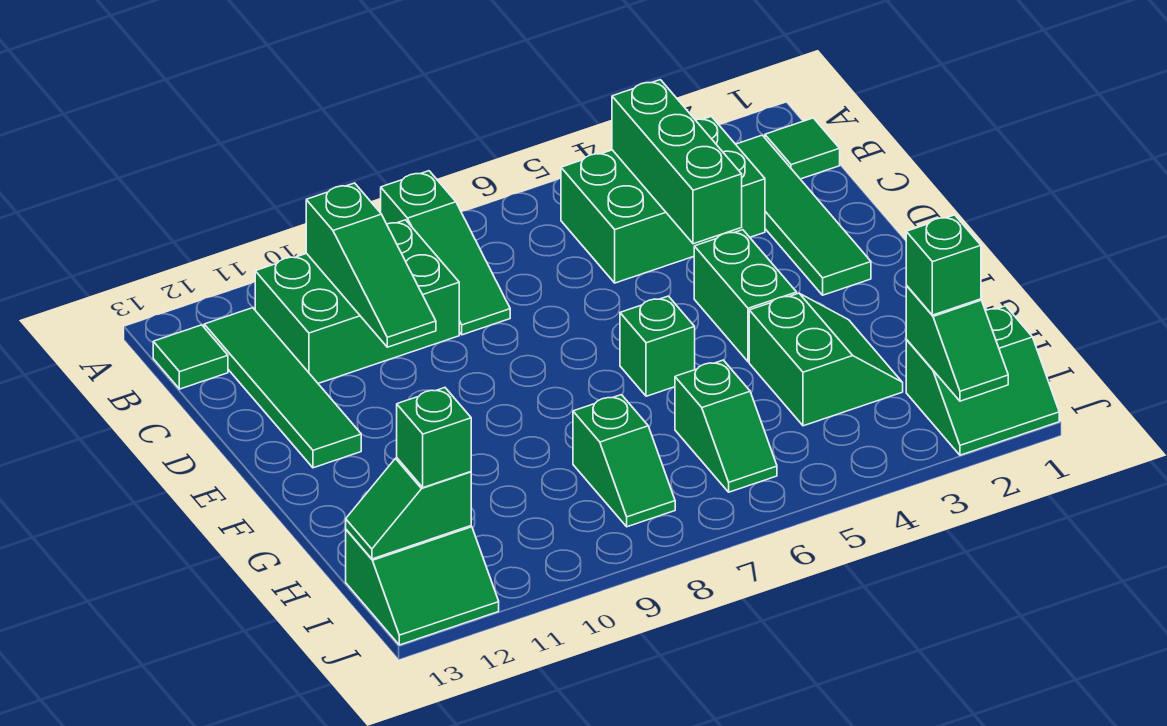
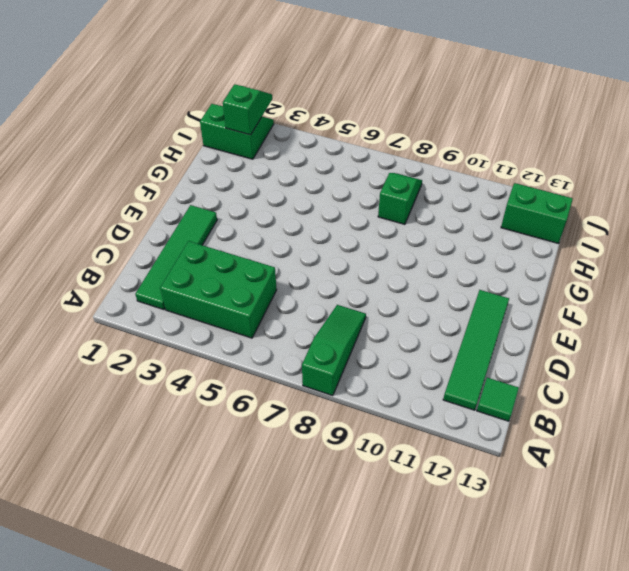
none -> green tile B1 level 1
none -> green brick B9:C11 level 1
none -> green brick E4:F4 level 1

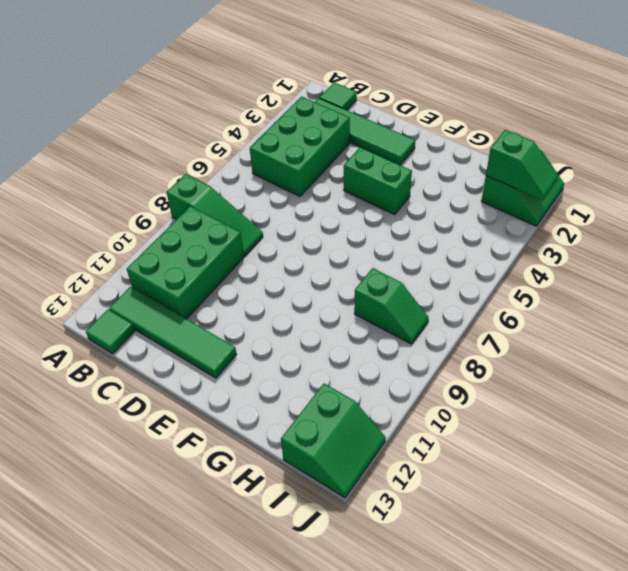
none -> green brick F6 level 1
none -> green slope G3:H4 level 1 top 4
none -> green slope H6:I6 level 1 top H

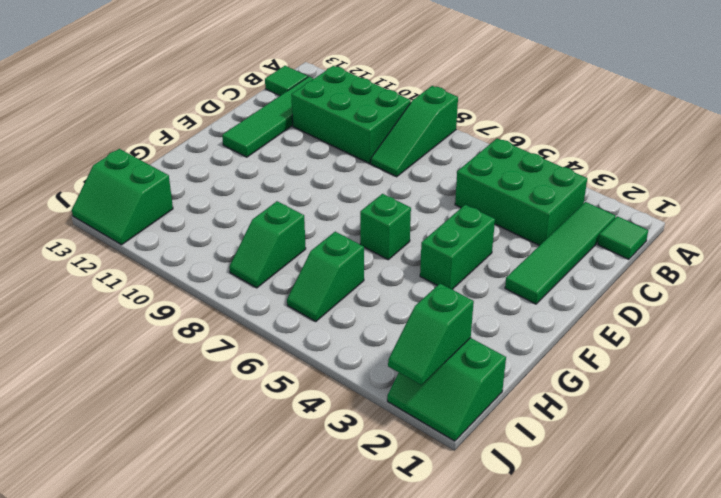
none -> green slope G3:H4 level 1 top 4
none -> green brick B4:D4 level 2
none -> green slope B10:D10 level 2 top B

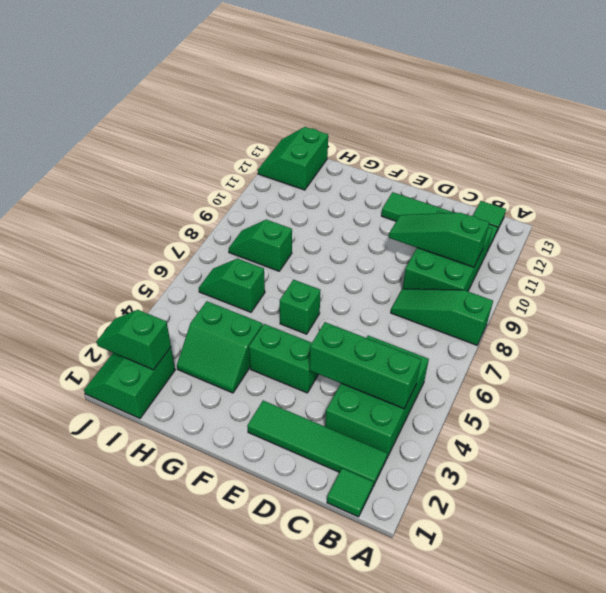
none -> green slope I12:I13 level 2 top 12
none -> green brick I2 level 3
none -> green brick I12 level 3

